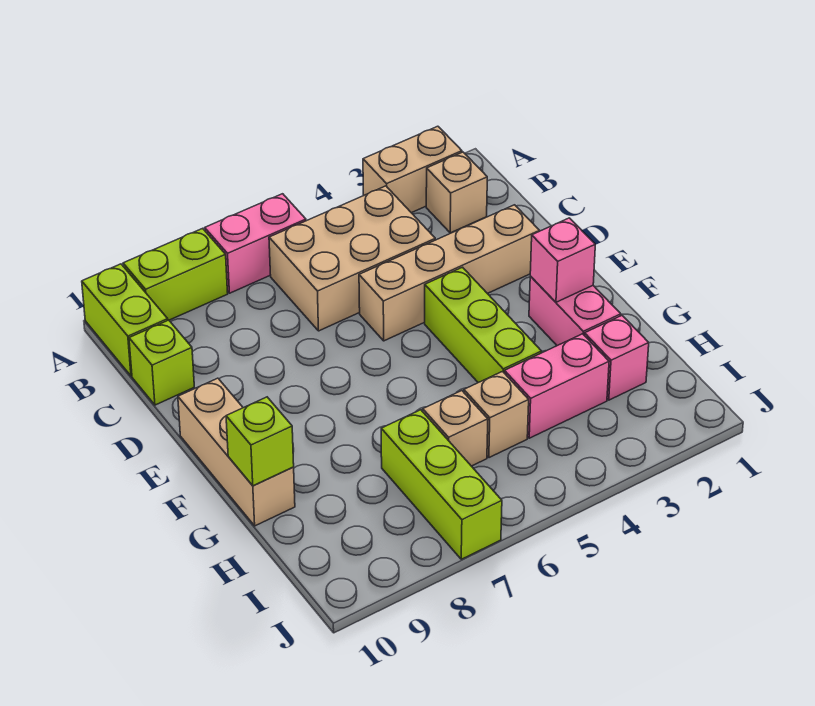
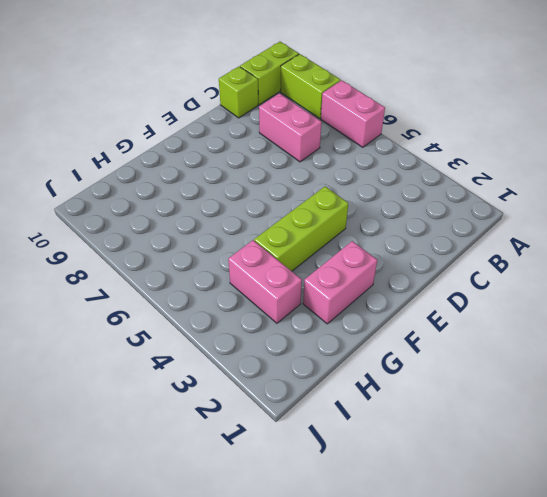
pink brick C7:C8 level 1 -> none
none -> tan brick A2:A3 level 1
none -> tan brick B2 level 1
none -> tan brick B4:C6 level 1

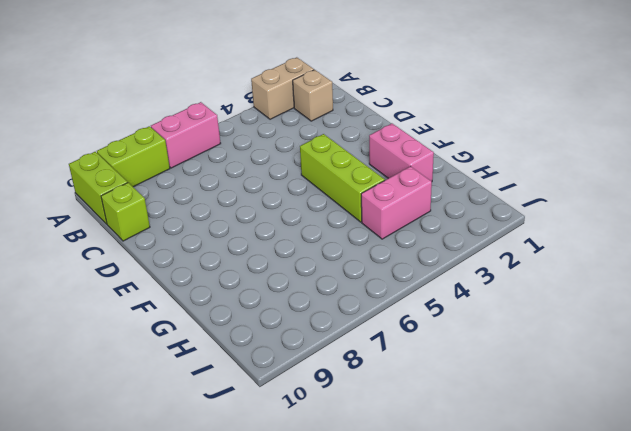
none -> tan brick B4:C6 level 1
none -> tan brick D2:D5 level 1
none -> tan brick E10:G10 level 1

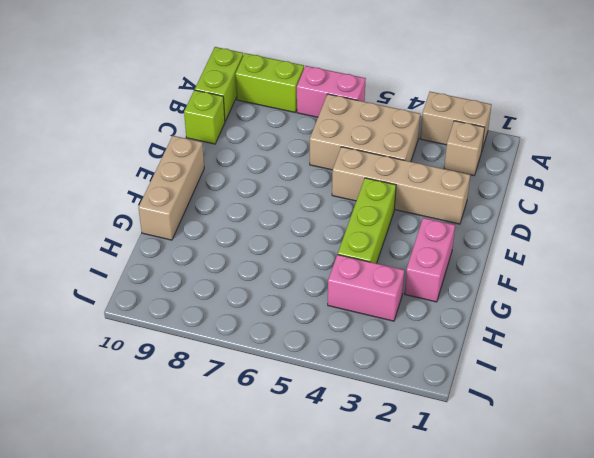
none -> pink brick H2 level 1
none -> tan brick H5 level 1
none -> tan brick H6 level 1

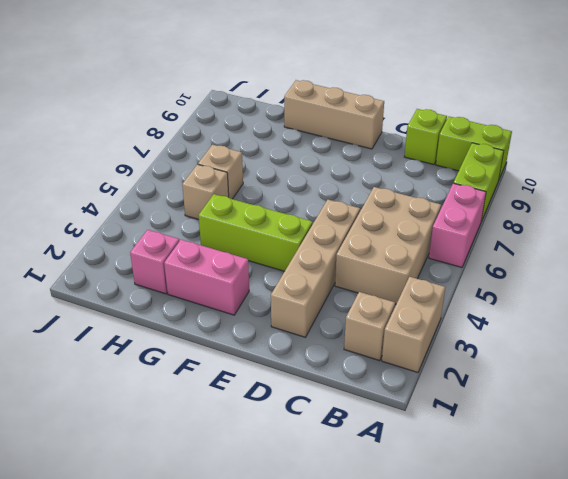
none -> pink brick H3:H4 level 1
none -> lime brick H7:J7 level 1
none -> pink brick F2 level 2

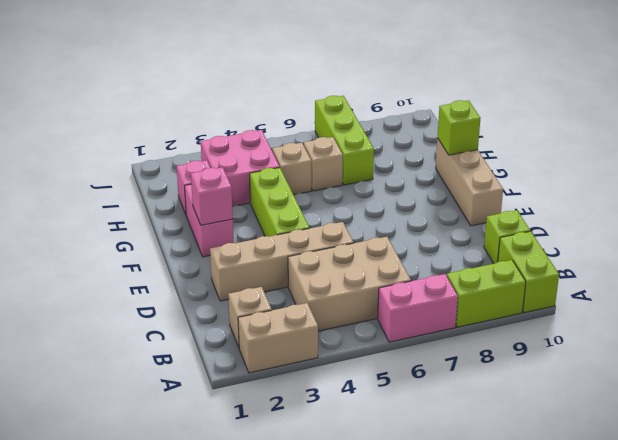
pink brick H3:I4 level 1 -> pink brick H3:H4 level 1

